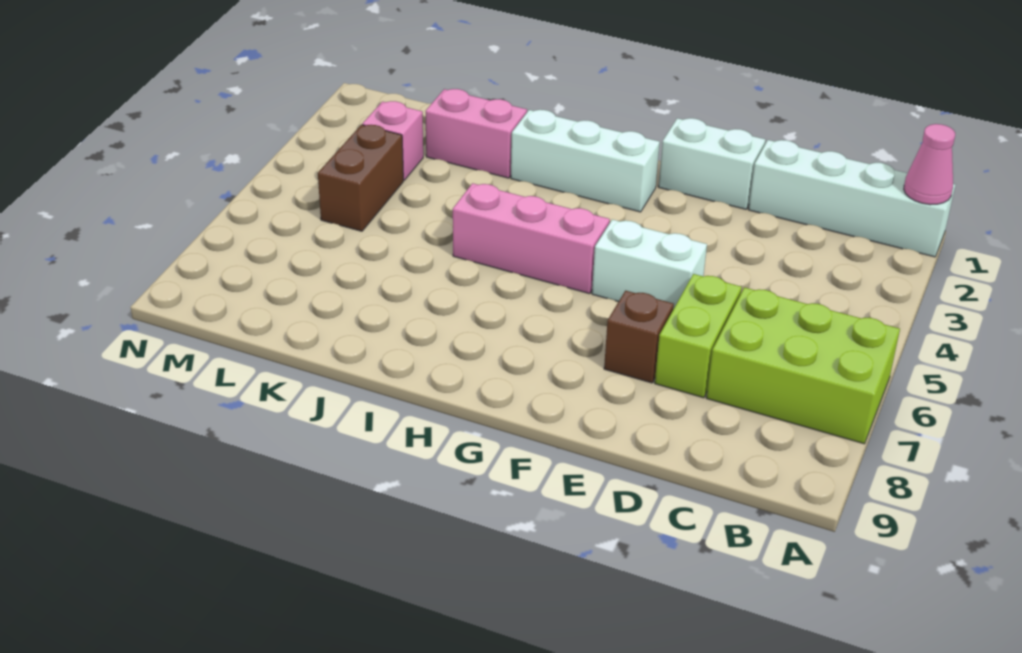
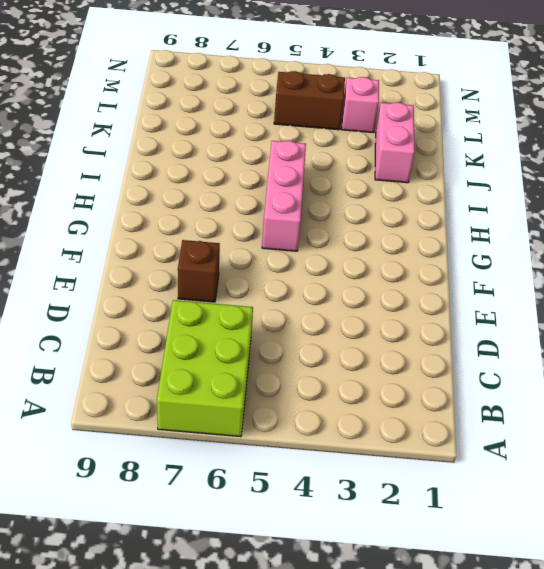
none -> white brick A1:D1 level 1
none -> lime brick D6:D7 level 1
none -> white brick E1:F1 level 1

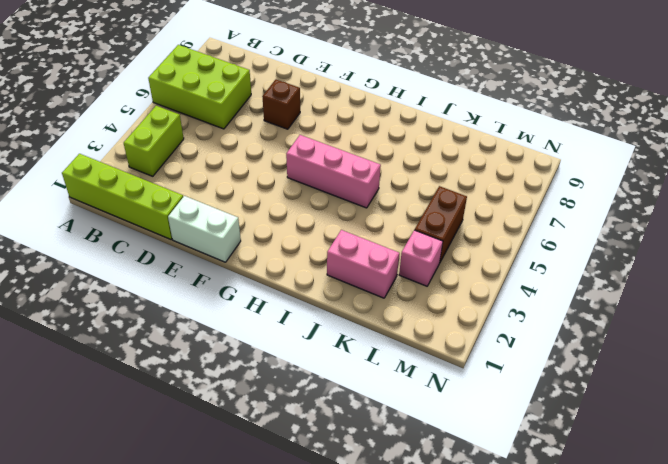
lime brick A1:D1 level 1 -> white brick A1:D1 level 1
lime brick B3:B4 level 1 -> lime brick D6:D7 level 1
none -> white brick E5:F5 level 1
none -> white brick G2:I2 level 1
none -> pink cone A1 level 2

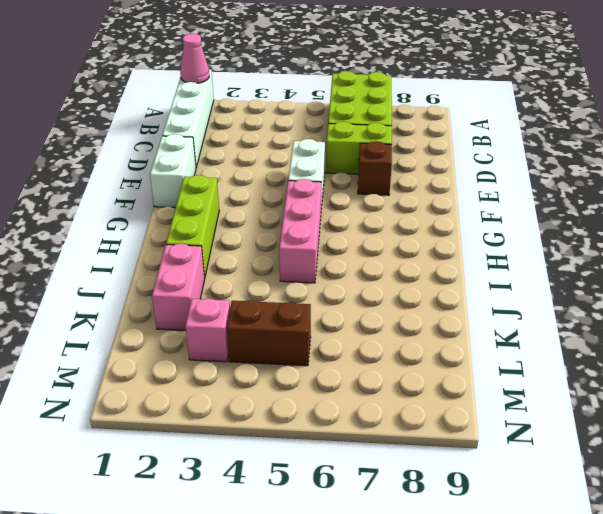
lime brick G2:I2 level 1 -> white brick G2:I2 level 1

